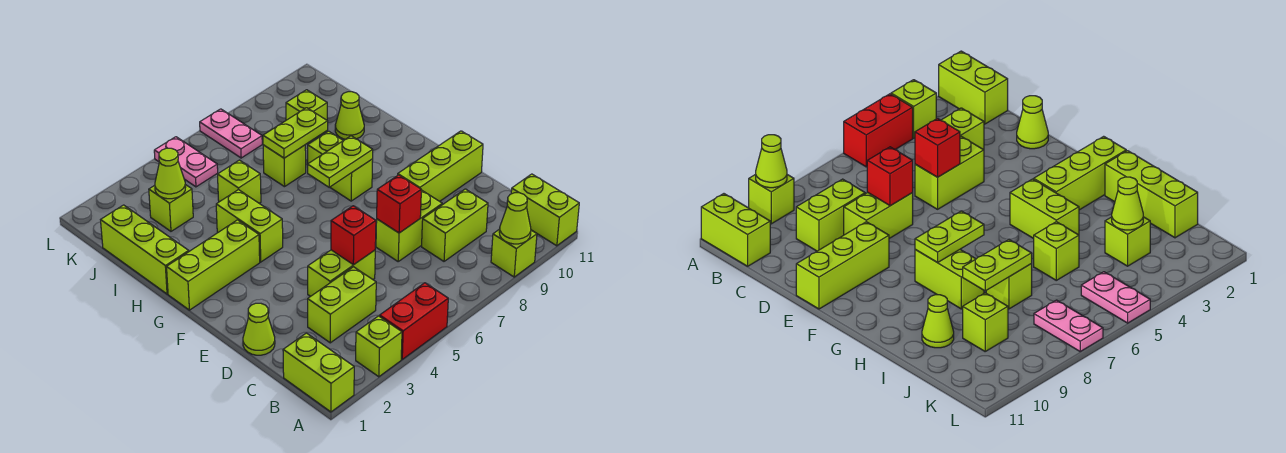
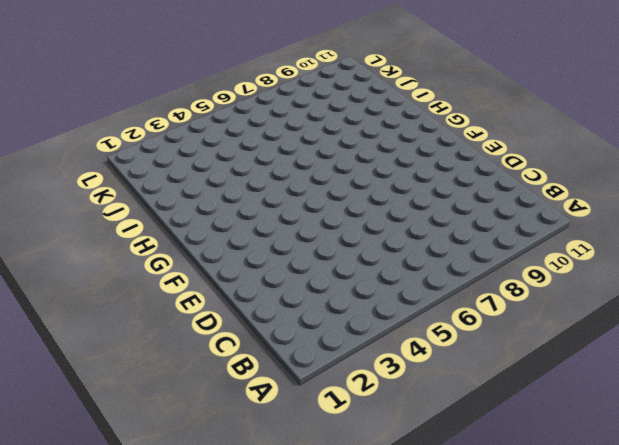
none -> lime brick A1:B1 level 1
none -> lime brick A3 level 1
none -> red brick A4:A5 level 1

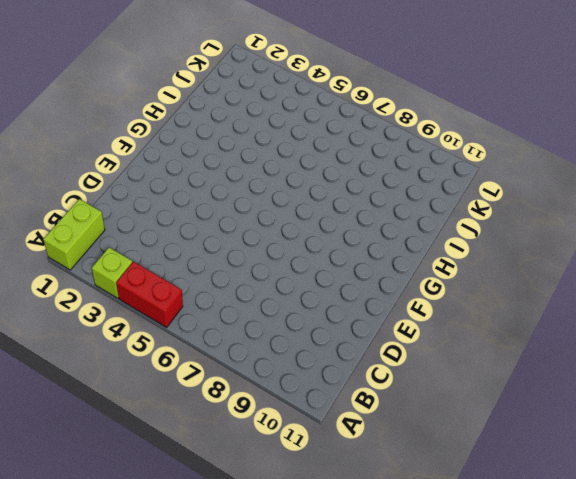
none -> lime brick A9 level 1
none -> lime brick A11:B11 level 1
none -> lime brick C3:C4 level 1

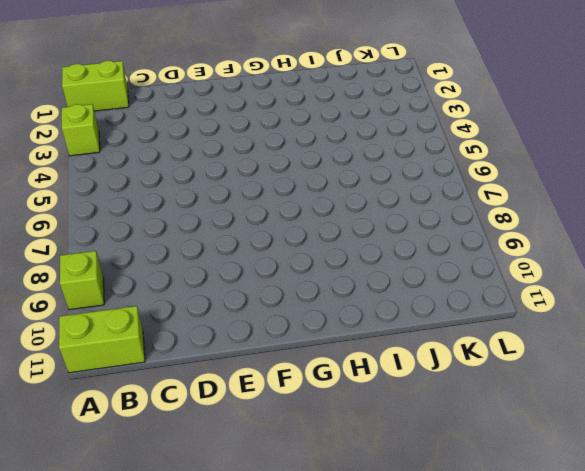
none -> red brick A4:A5 level 1
none -> lime brick C3:C4 level 1
none -> lime brick C8:C9 level 1

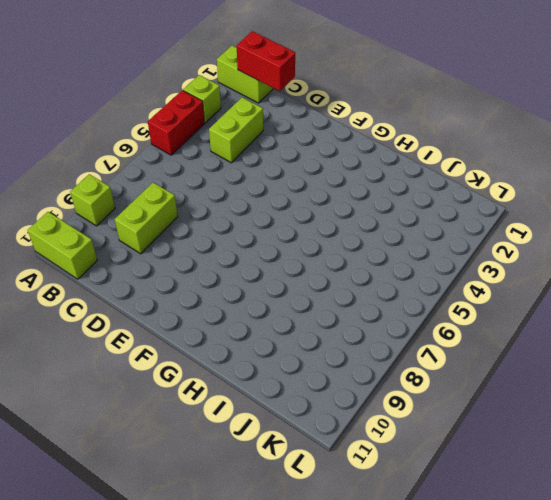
red brick B1:C1 level 2 -> none
none -> lime cone D1 level 1
none -> lime brick D4:D5 level 1
none -> lime brick D7:D8 level 1

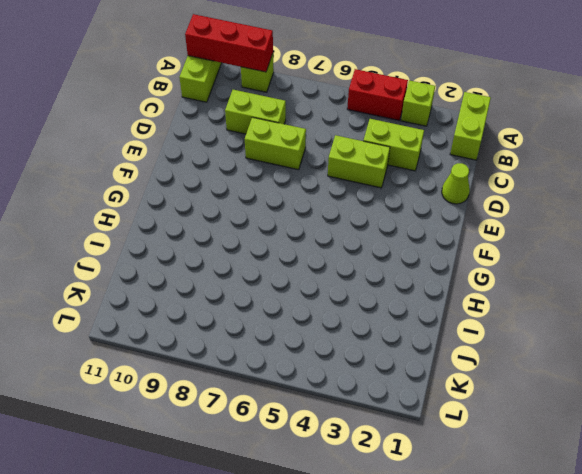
red brick A9:A11 level 2 -> lime cone A9 level 2
none -> lime brick E9:E11 level 1
none -> lime brick G1:G3 level 1
none -> lime brick G4:H4 level 1

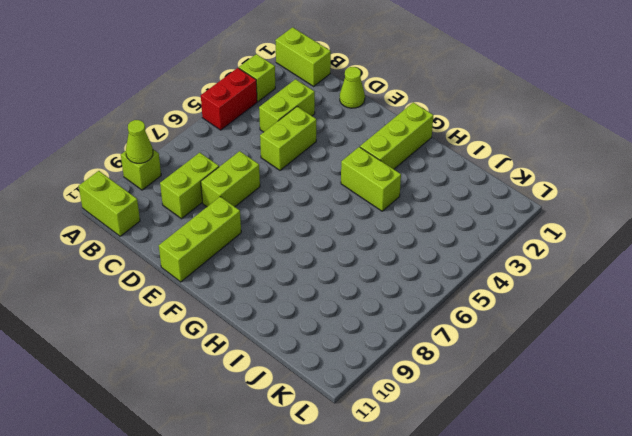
none -> lime brick G8:H8 level 1
none -> lime brick H1:J1 level 1
none -> lime brick I5 level 1

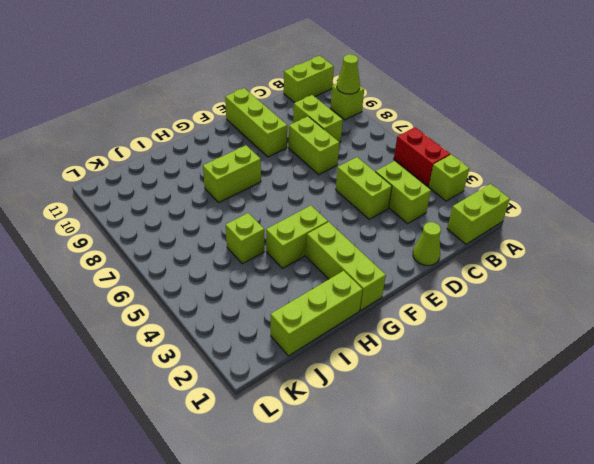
none -> lime brick I7 level 1
none -> lime cone I10 level 1
none -> lime brick J3 level 1

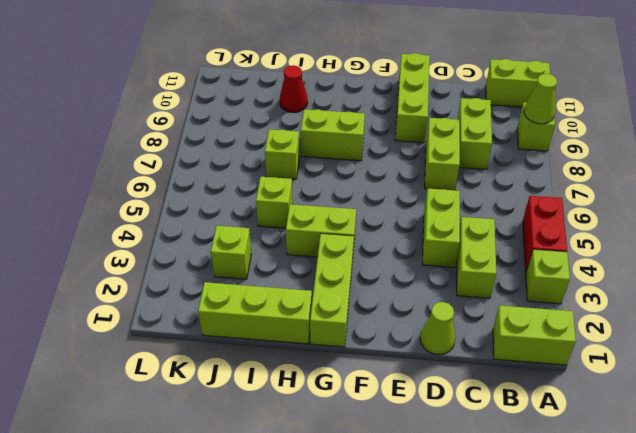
red cone I10 level 1 -> lime cone I10 level 1
none -> lime brick J9 level 1
none -> pink plate K5:L5 level 1
none -> pink plate K7:L7 level 1

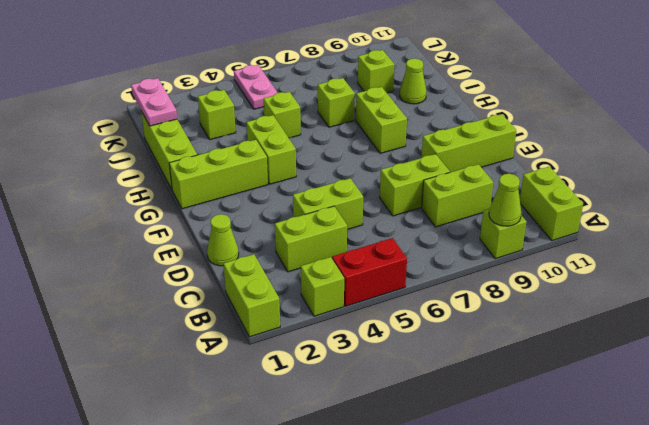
pink plate J1:K1 level 2 -> pink plate K7:L7 level 1
none -> red brick D5 level 2
none -> red brick D7 level 2
none -> lime plate G7:G8 level 2

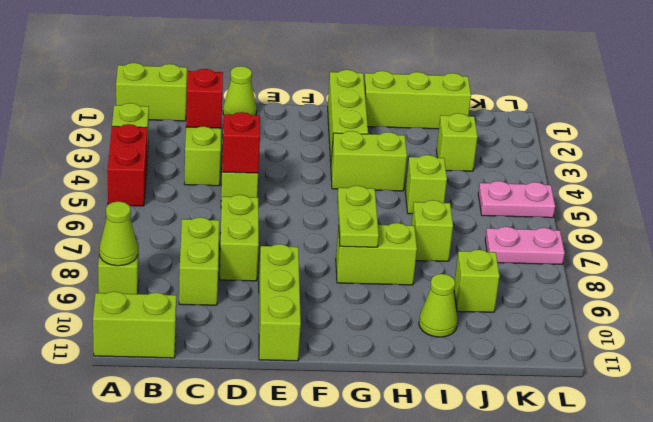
red brick C3 level 2 -> red brick D7 level 2
none -> lime plate I7:I8 level 2
none -> lime cone J3 level 2

